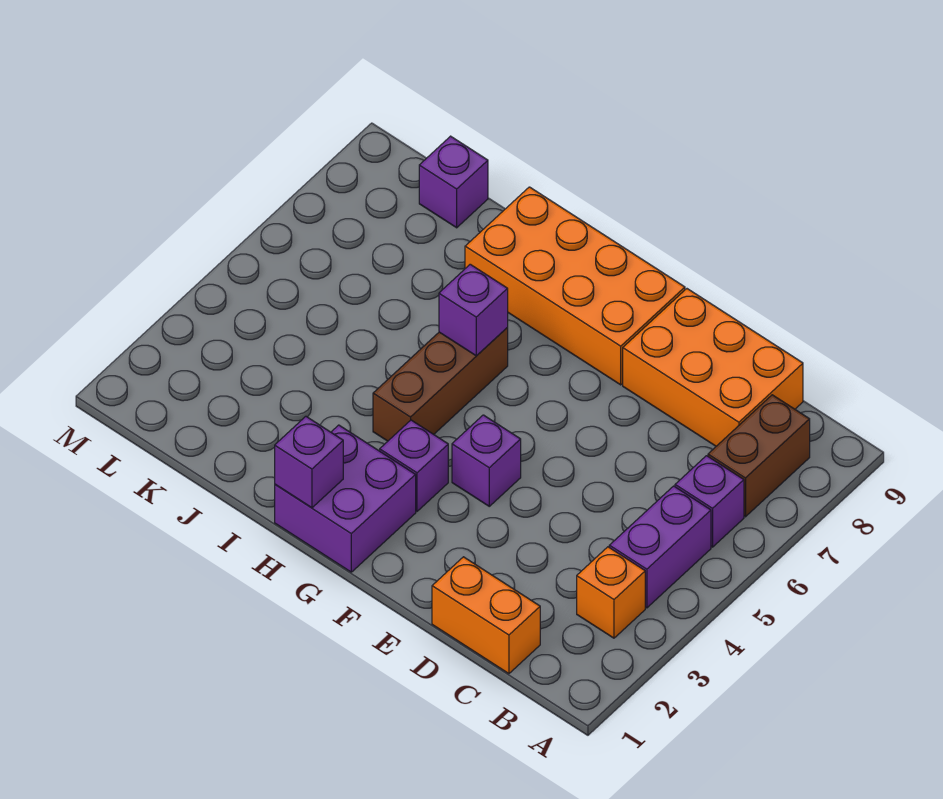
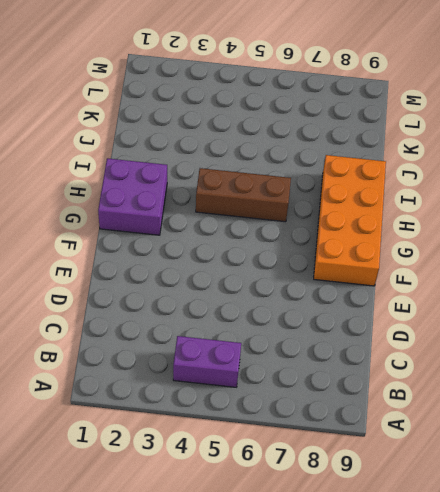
none -> orange brick B3 level 1
none -> purple brick B6 level 1
none -> brown brick B7:B8 level 1

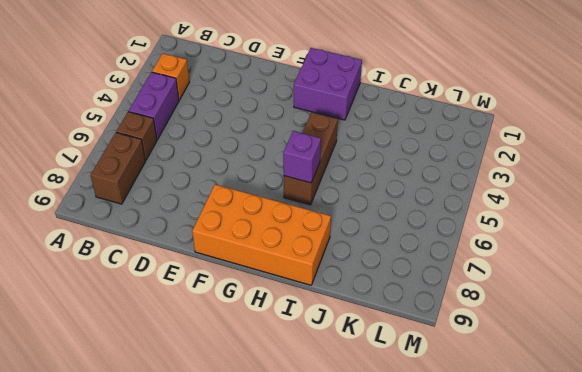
brown brick B6 level 1 -> purple brick B6 level 1
none -> orange brick C1:D1 level 1
none -> orange brick C8:E9 level 1
none -> purple brick F4 level 1

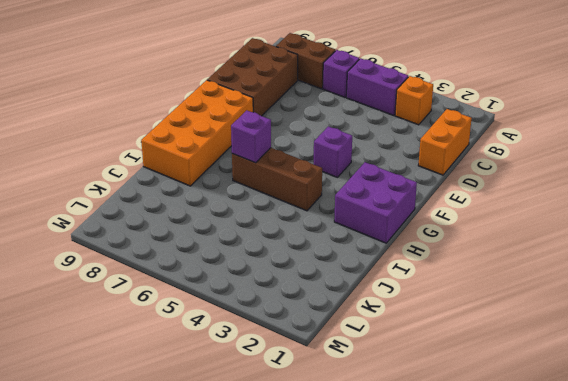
brown brick C8:E9 level 1 -> orange brick C8:E9 level 1
none -> purple brick G3 level 1
none -> purple brick K9 level 1
none -> purple brick H1 level 2

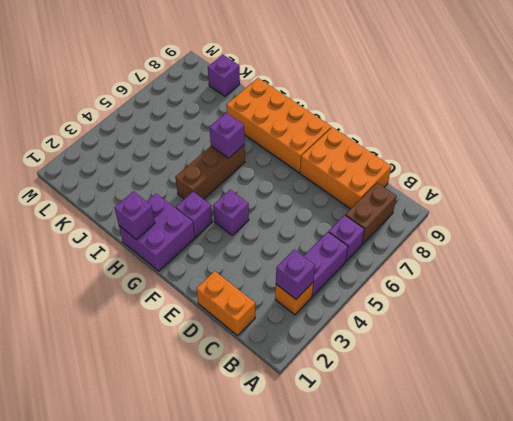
purple brick B3 level 2 -> none

